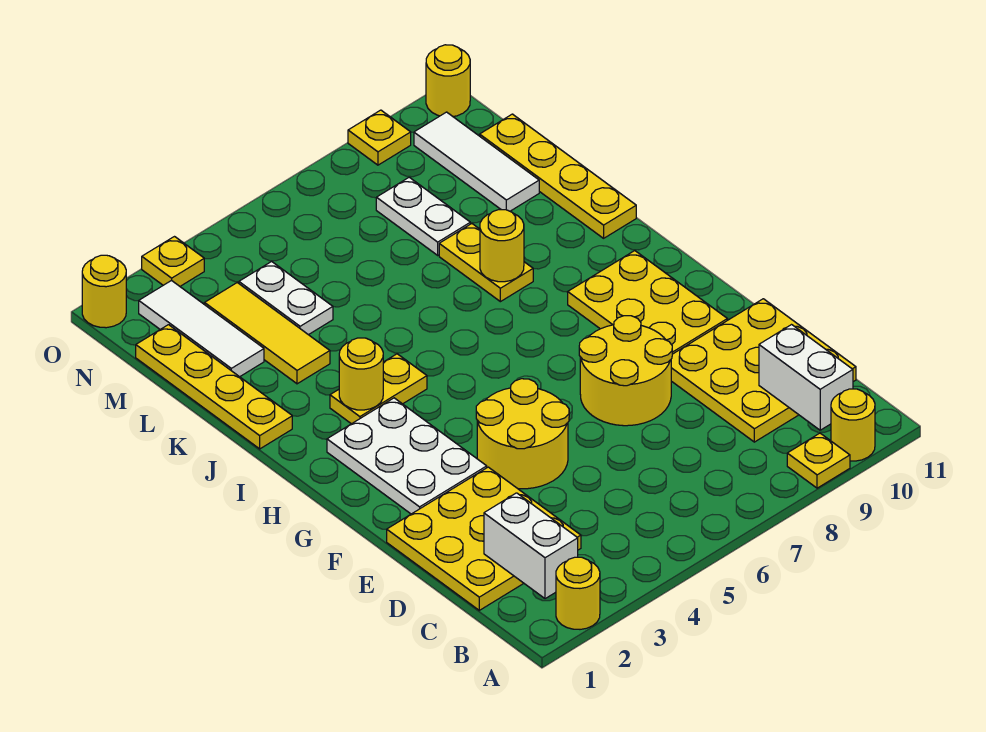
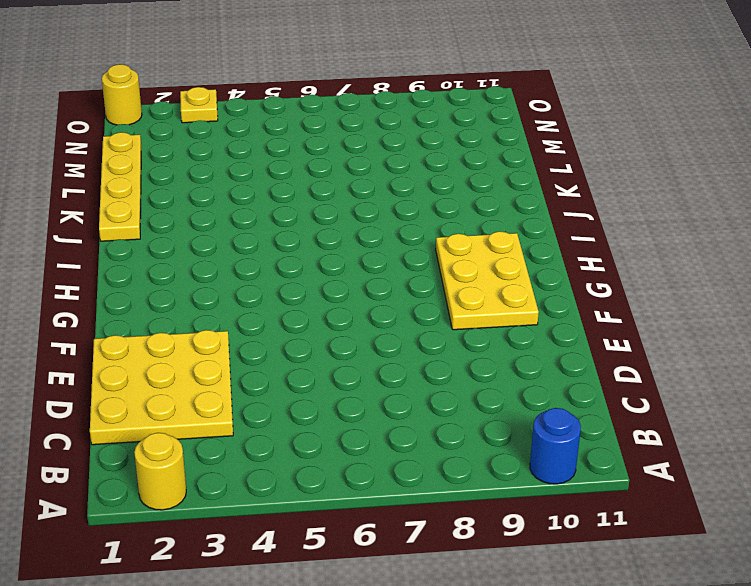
blue round brick A10 level 1 -> yellow round brick A10 level 1
none -> yellow plate A9 level 1
none -> yellow plate C9:E11 level 1
none -> yellow round brick E4:F5 level 1

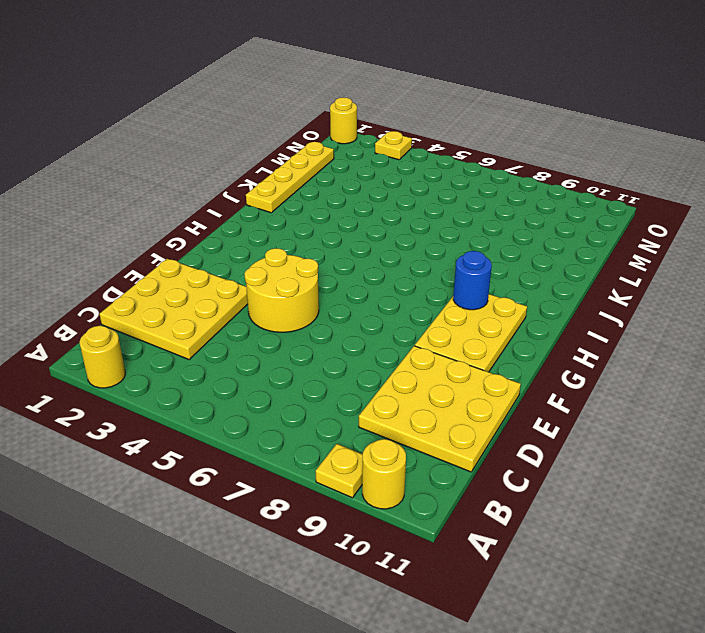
blue round brick H9 level 2 -> none
none -> yellow round brick E7:F8 level 1
none -> white plate F2:H3 level 1
none -> yellow plate I3:I4 level 1

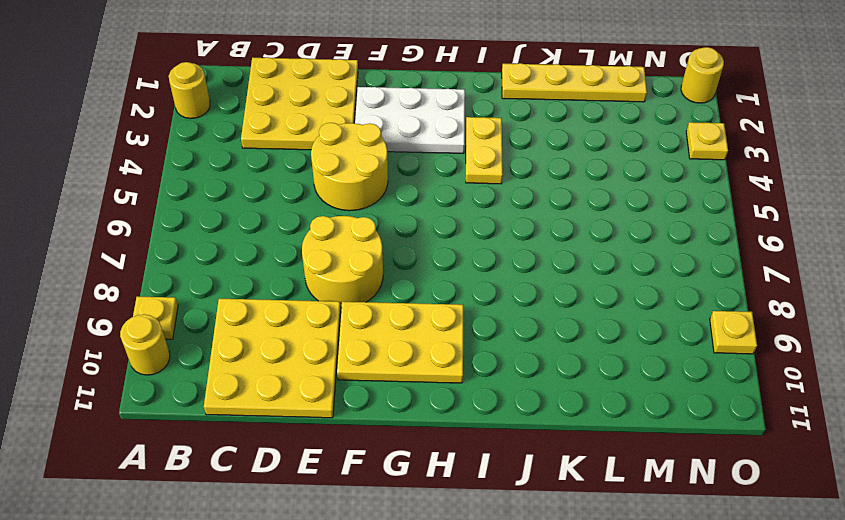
none -> yellow plate J8:K8 level 1
none -> yellow plate J11:M11 level 1
none -> yellow tile K3:M3 level 1

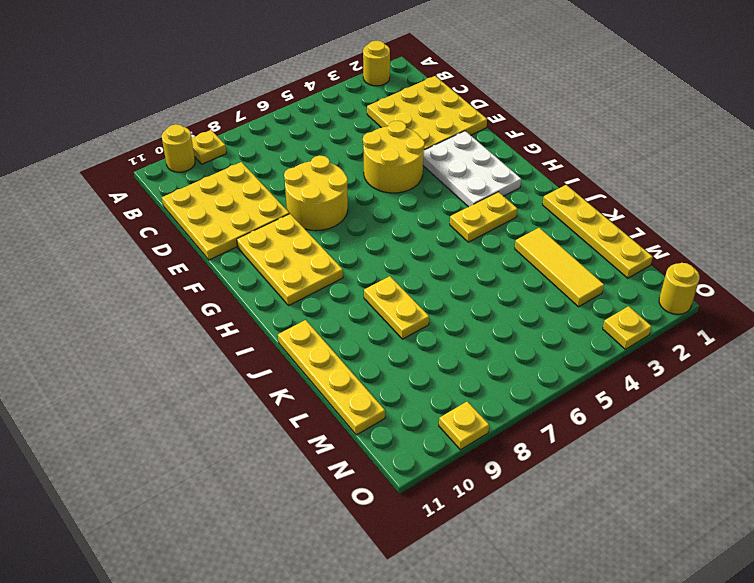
none -> white tile L2:N2 level 1
none -> white plate L4:M4 level 1
none -> white plate L8:M8 level 1

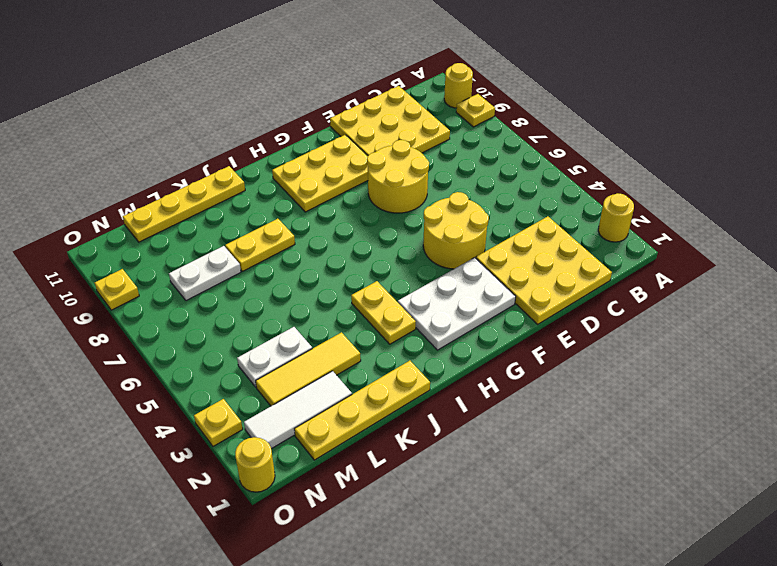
none -> white tile L10:N10 level 1
none -> yellow round brick O11 level 1
none -> white brick B2:C2 level 2

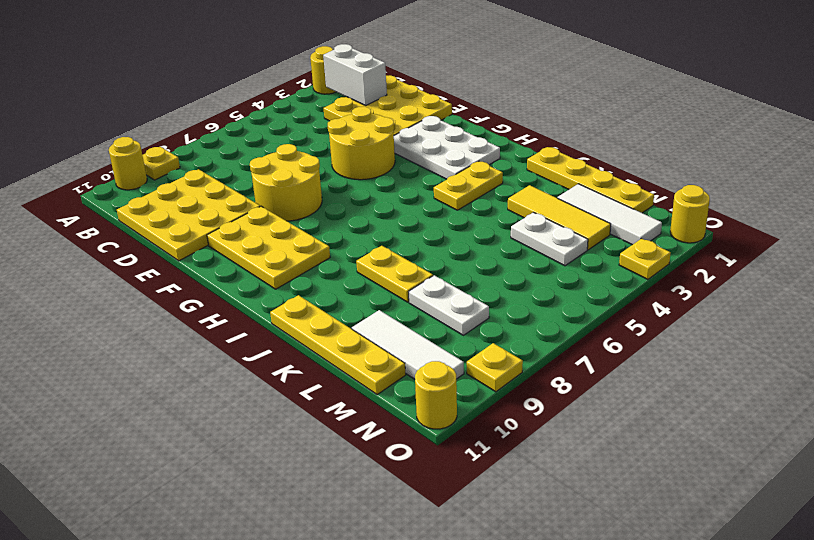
none -> white brick B10:C10 level 2
none -> yellow round brick I3 level 2
none -> yellow round brick J8 level 2

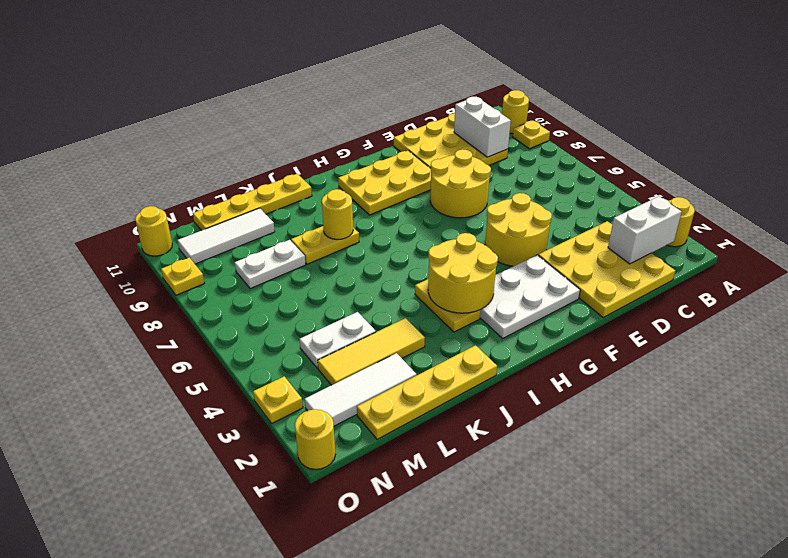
white brick C9:C10 level 2 -> white brick B10:C10 level 2
yellow round brick H3:I4 level 2 -> yellow round brick I3 level 2

